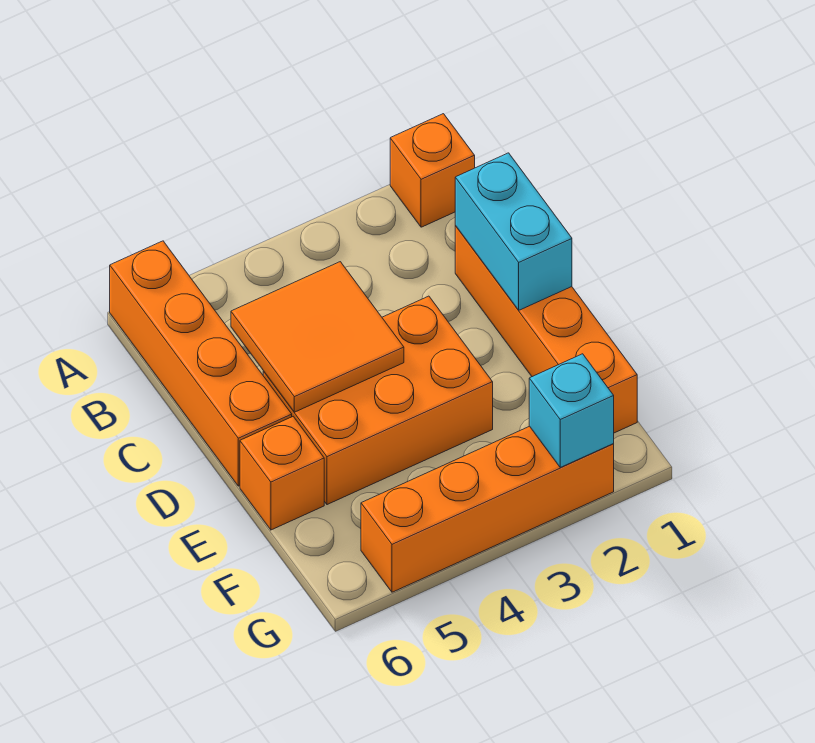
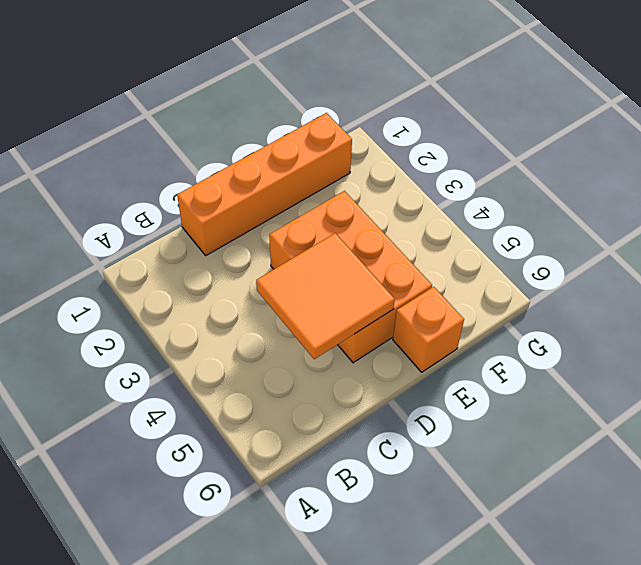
none -> orange brick A1 level 1
none -> orange brick A6:D6 level 1

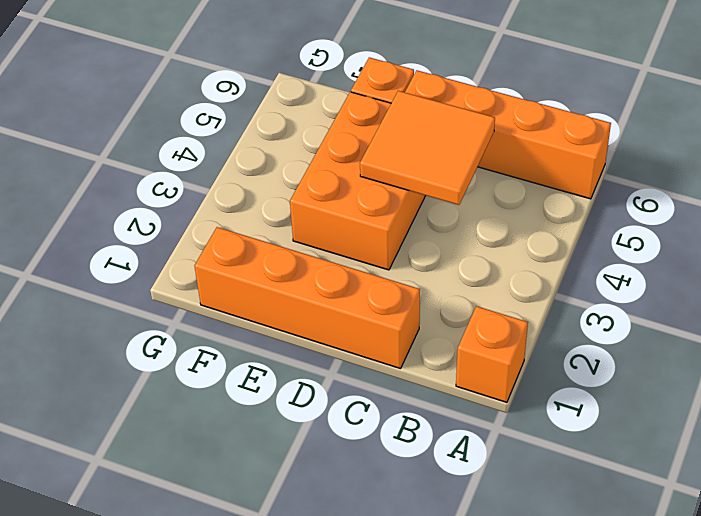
none -> orange brick G2:G5 level 1
none -> cyan brick C1:D1 level 2

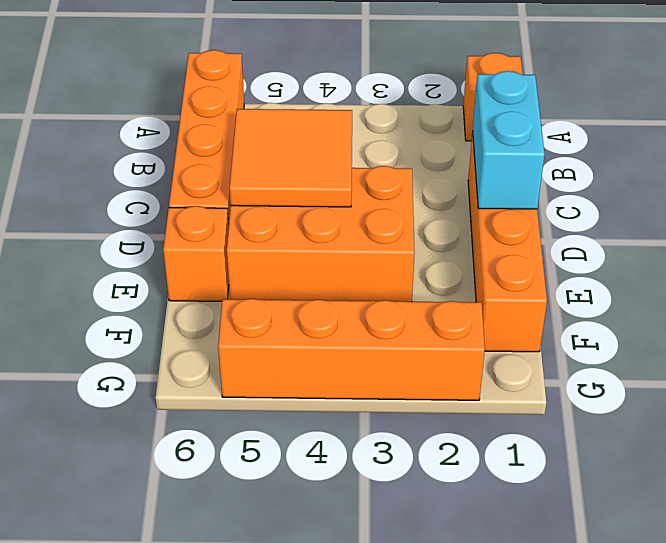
none -> cyan brick G2 level 2

